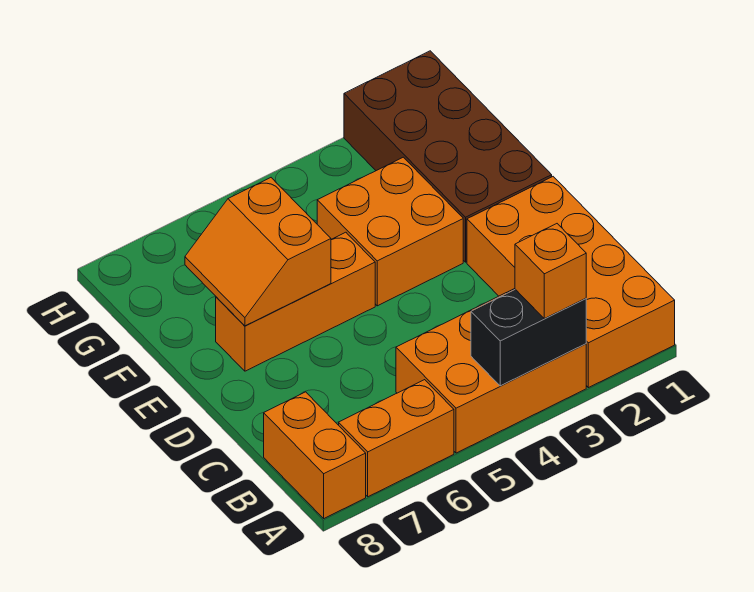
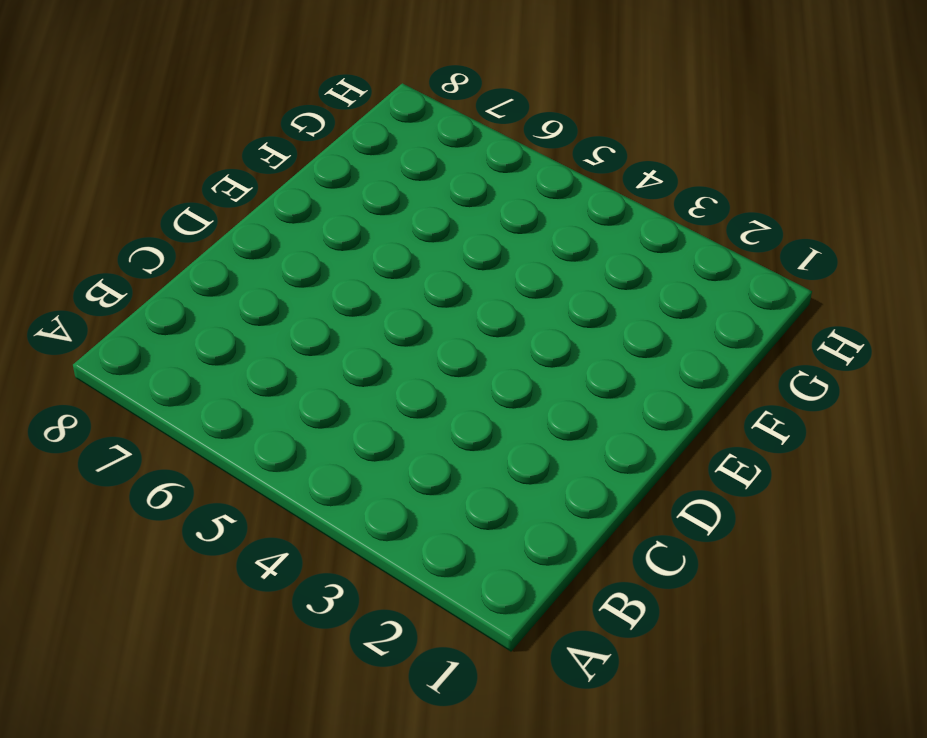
none -> orange brick A1:D2 level 1
none -> orange brick A3:B5 level 1

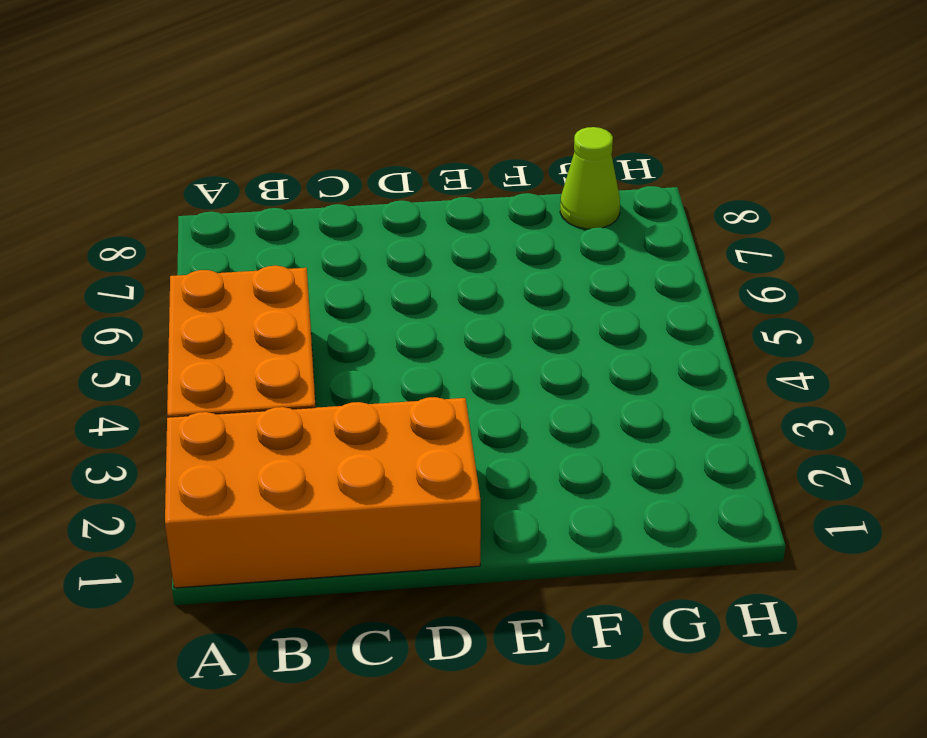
lime cone G8 level 1 -> none
none -> orange brick A6:A7 level 1
none -> orange brick A8:B8 level 1

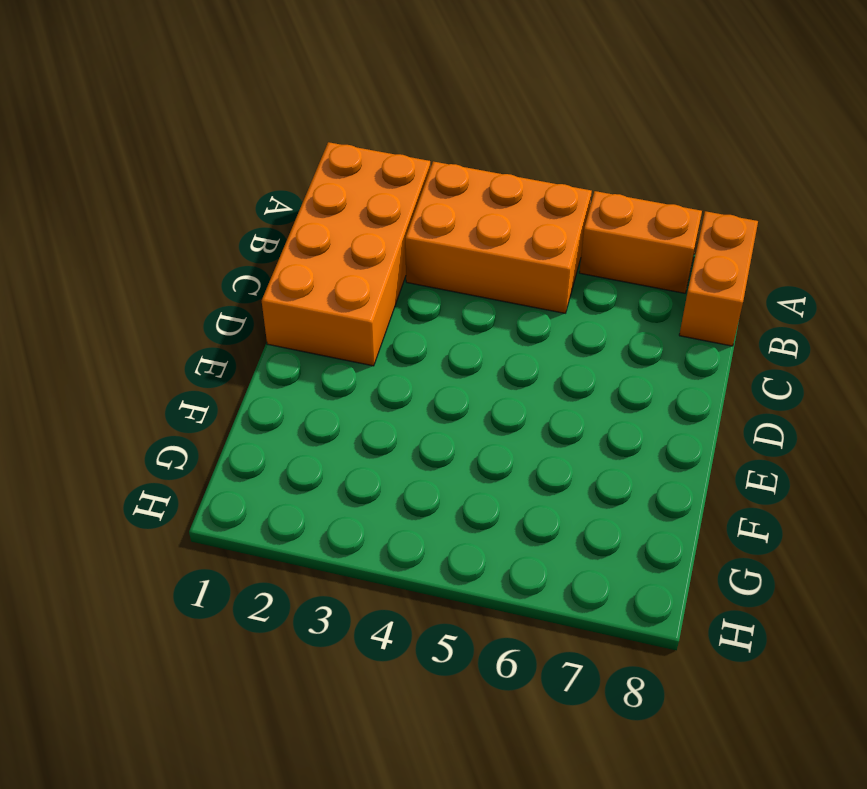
none -> brown brick E1:H2 level 1
none -> orange brick E3:F4 level 1

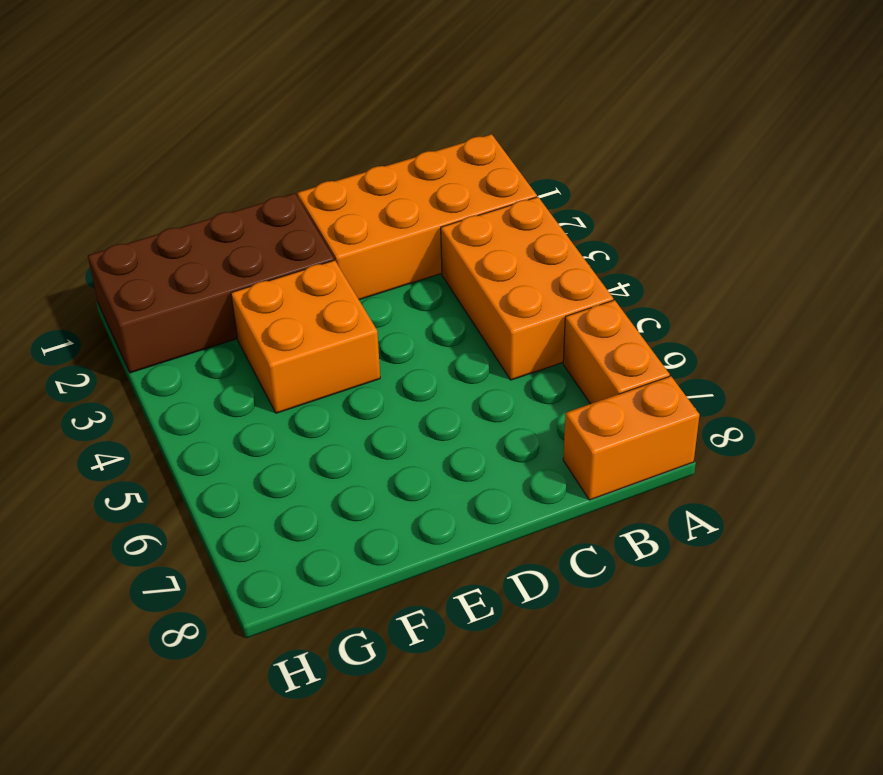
none -> orange brick E5:E7 level 1
none -> black brick A3:A4 level 2

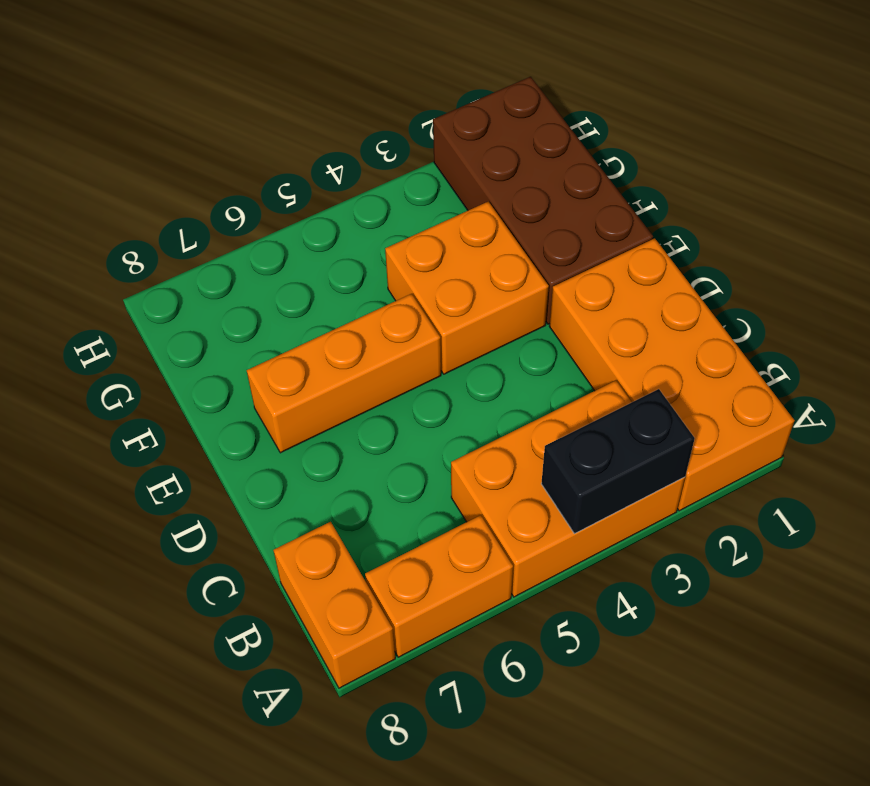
none -> orange slope E6:F7 level 2 top 6
none -> orange brick A3 level 3

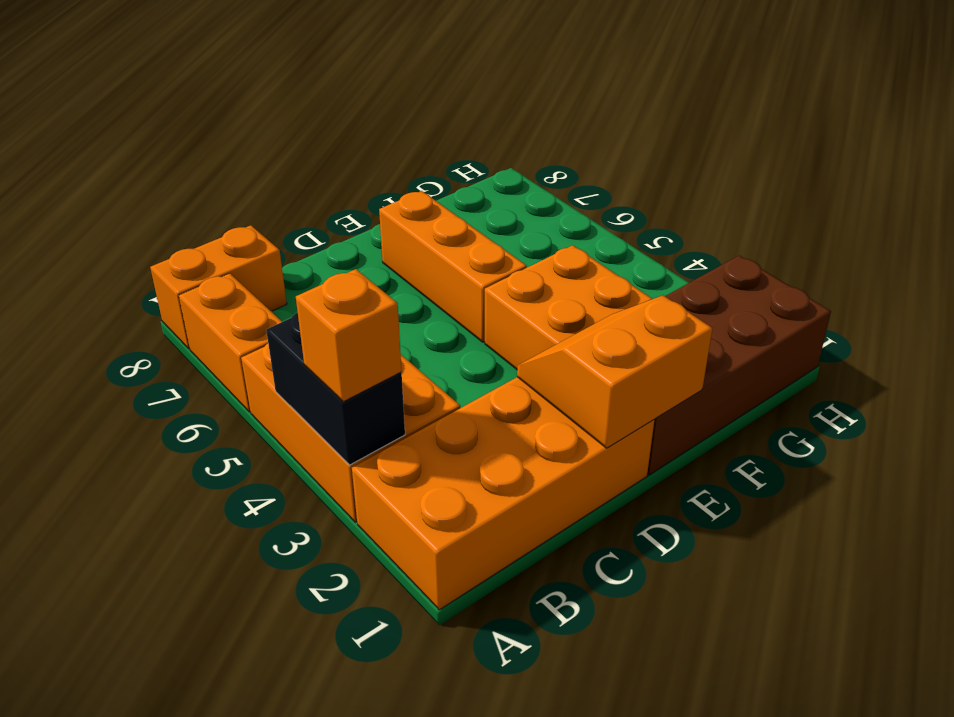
orange slope D1:E2 level 2 top 1 -> orange slope E6:F7 level 2 top 6

